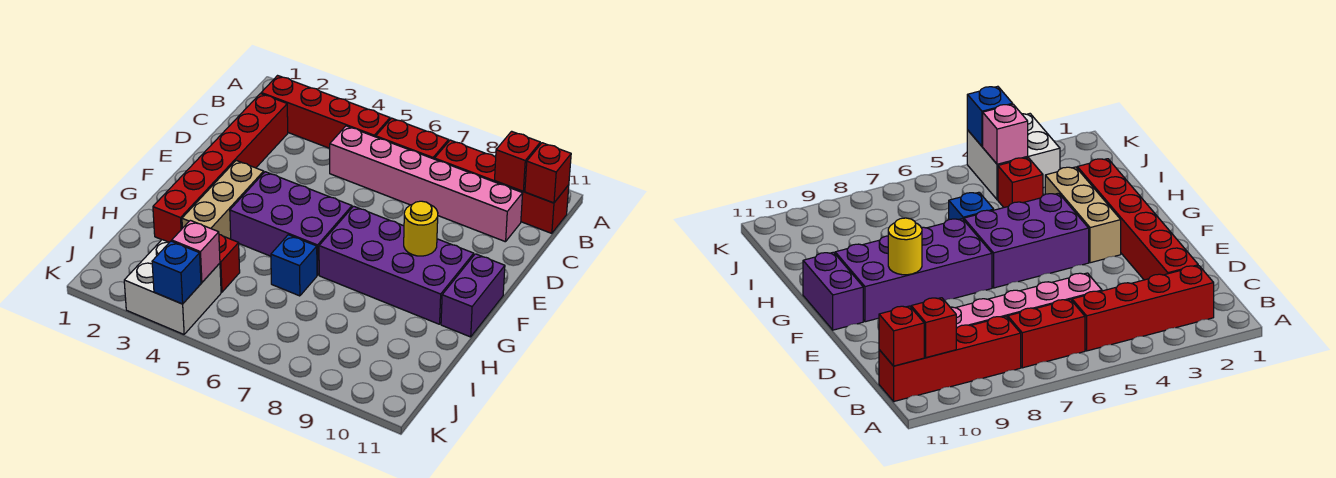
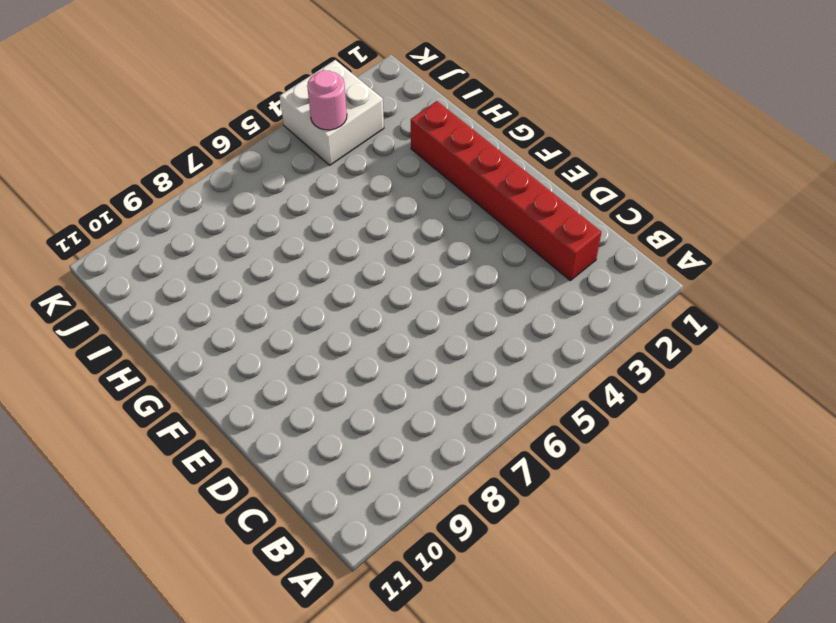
pink round brick J4 level 2 -> pink brick J4 level 2
none -> red brick B2:B5 level 1
none -> red brick B6:B7 level 1
none -> red brick B8:B11 level 1

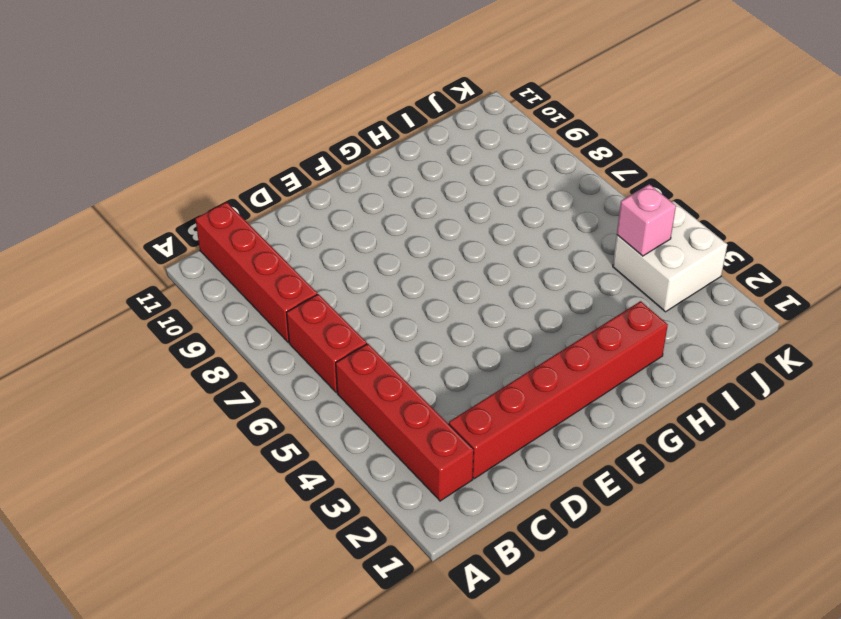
none -> pink brick C5:C10 level 1
none -> tan brick F3:H3 level 1
none -> purple brick F4:G6 level 1

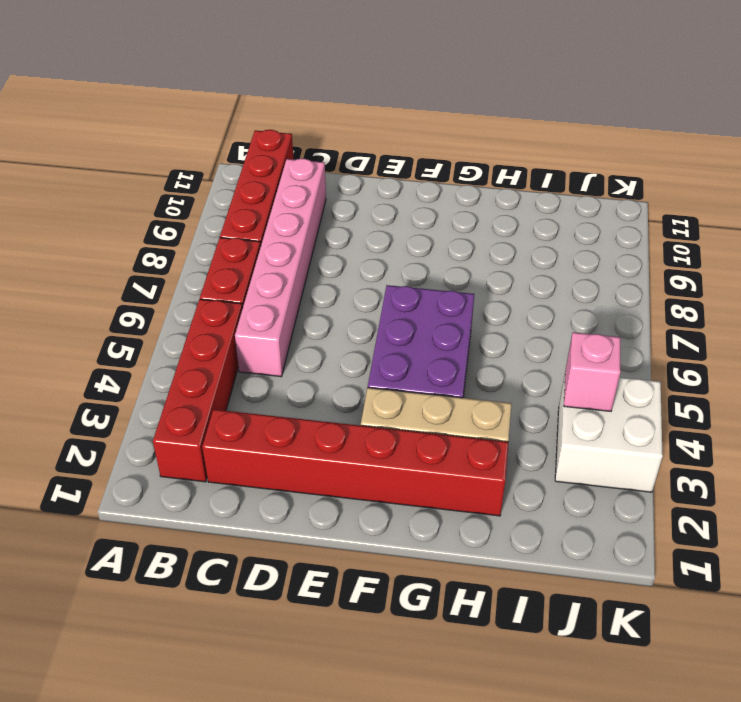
none -> purple brick F7:G10 level 1
none -> purple brick F11:G11 level 1
none -> blue brick H6 level 1

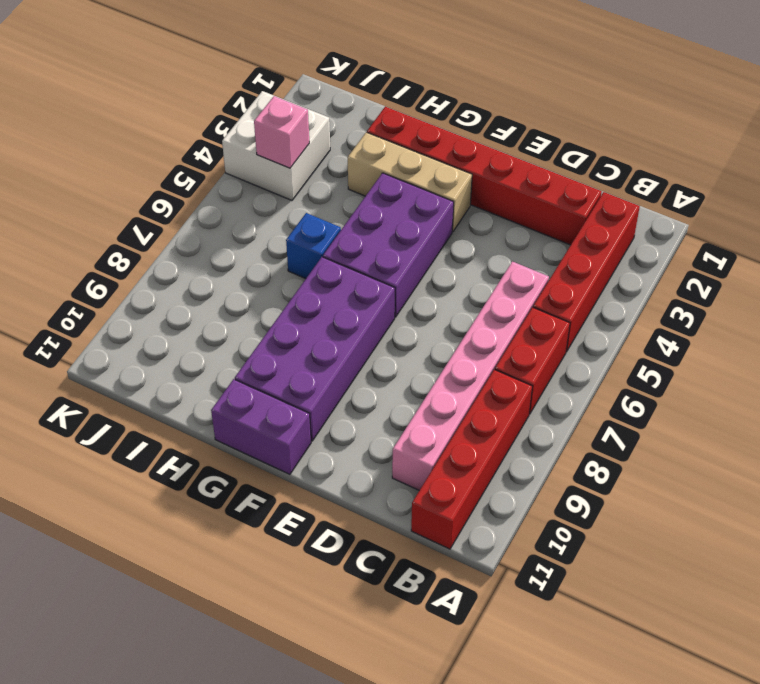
none -> red brick I4 level 1
none -> red brick B10 level 2
none -> red brick B11 level 2

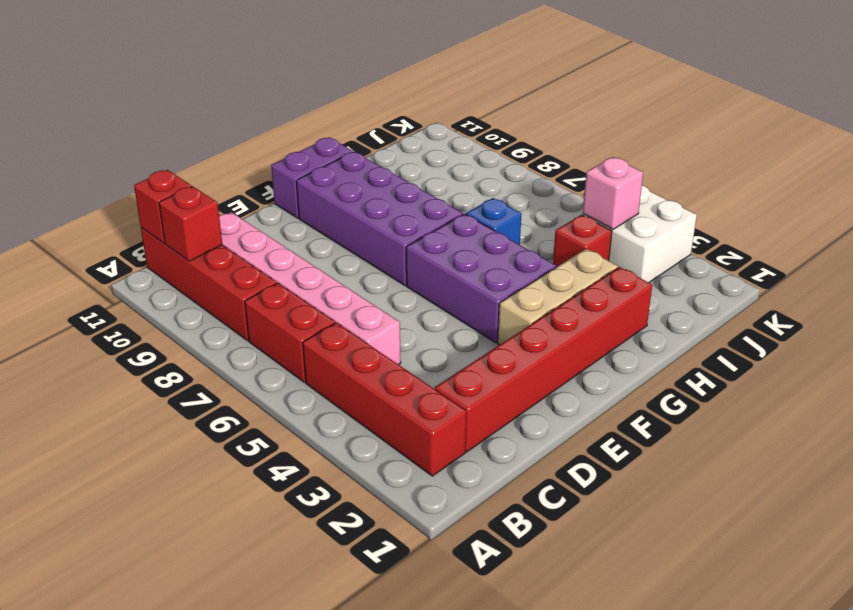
none -> yellow round brick F9 level 2
none -> blue brick K4 level 2

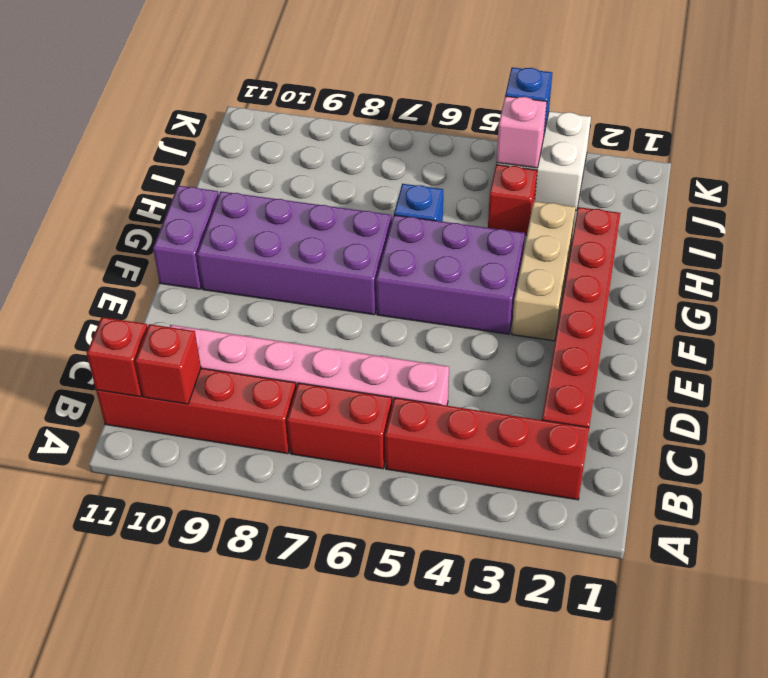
none -> yellow round brick F9 level 2

